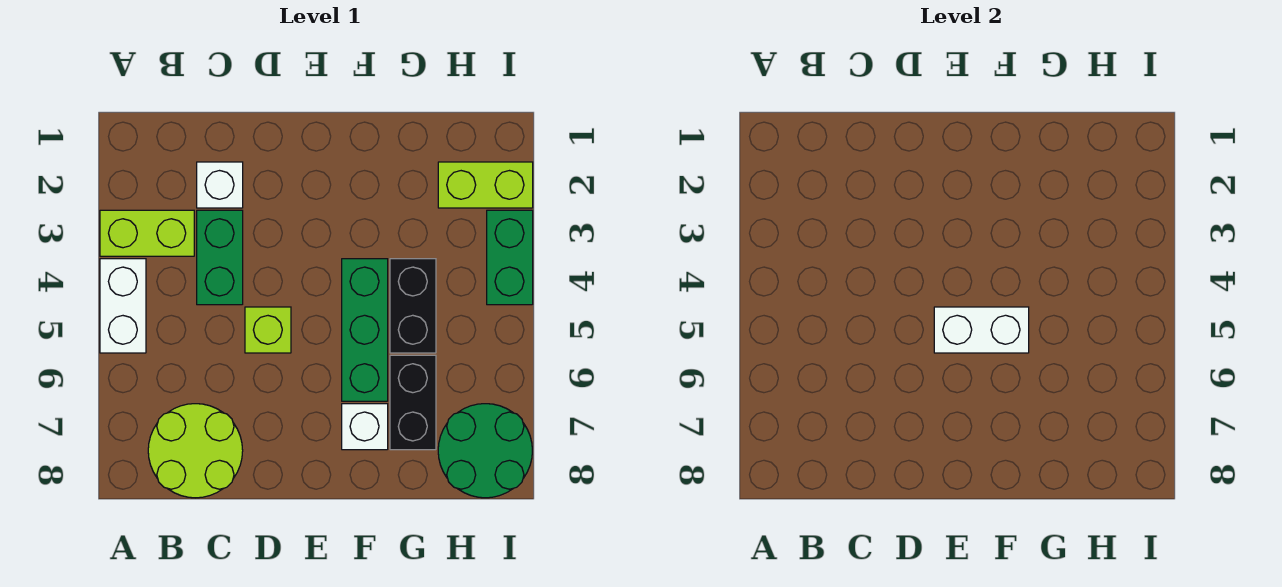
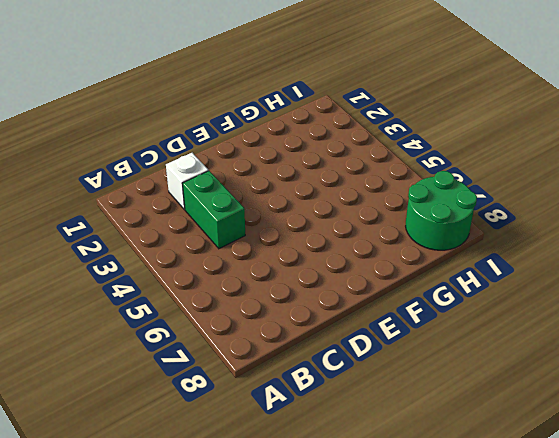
none -> lime brick A3:B3 level 1
none -> white brick A4:A5 level 1
none -> lime round brick B7:C8 level 1

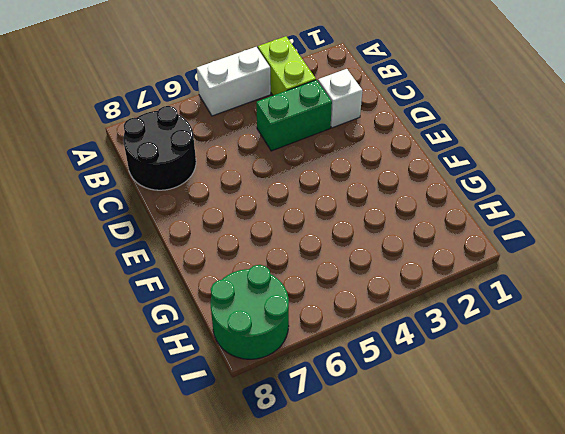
black round brick B7:C8 level 1 -> lime round brick B7:C8 level 1
none -> lime brick D5 level 1
none -> green brick F4:F6 level 1
none -> white brick F7 level 1

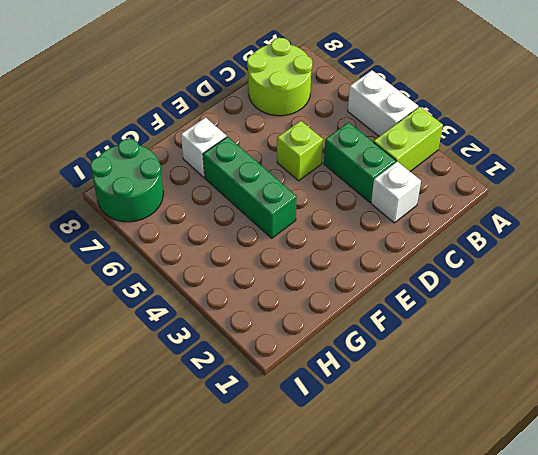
none -> black brick G4:G5 level 1
none -> black brick G6:G7 level 1
none -> lime brick H2:I2 level 1

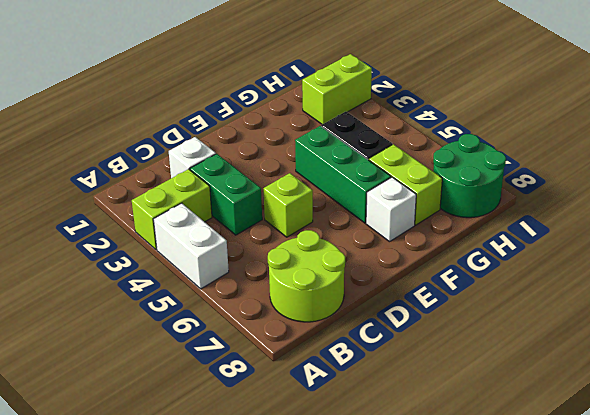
lime brick G6:G7 level 1 -> black brick G6:G7 level 1
none -> green brick I3:I4 level 1
none -> white brick E5:F5 level 2

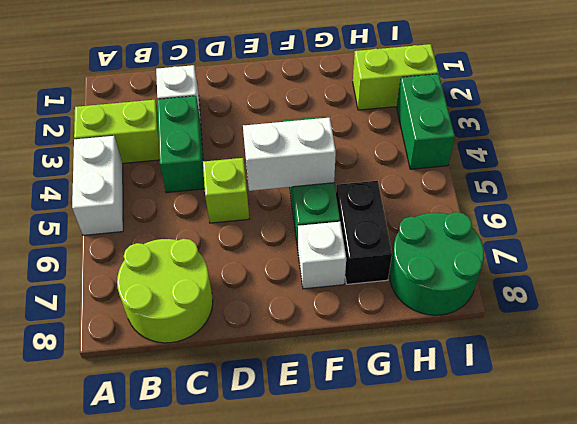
none -> black brick G4:G5 level 1

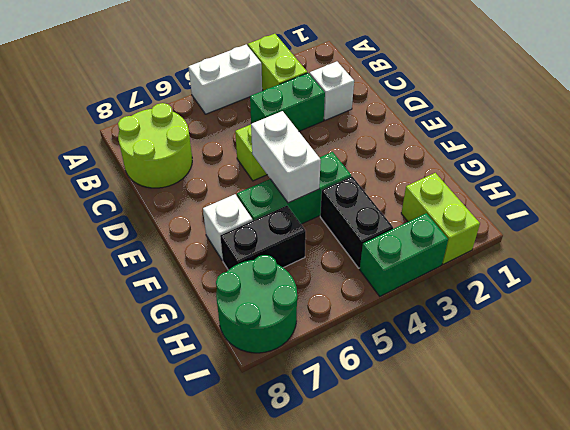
black brick G4:H4 level 1 -> black brick G4:G5 level 1

